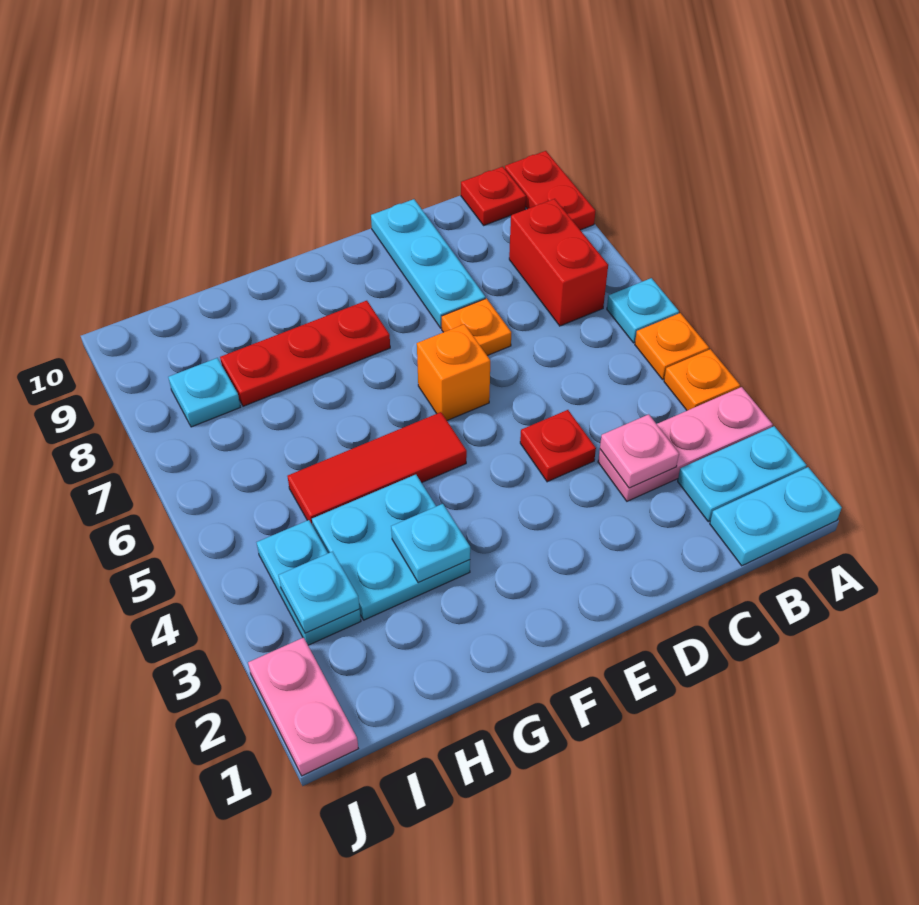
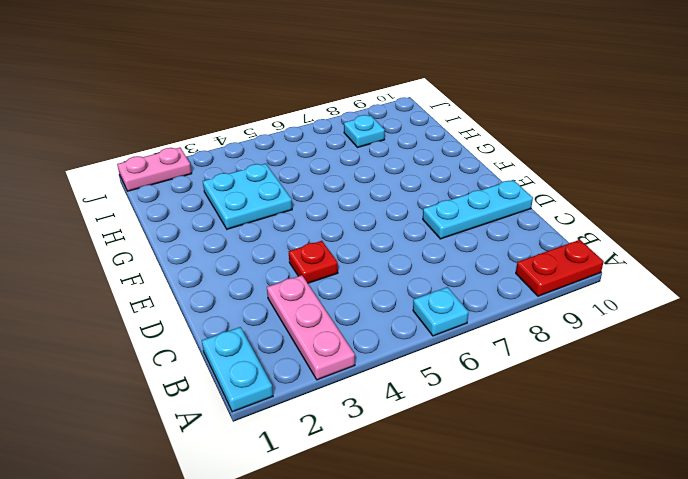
none -> cyan plate A2:B2 level 1
none -> orange plate A4 level 1
none -> orange plate A5 level 1

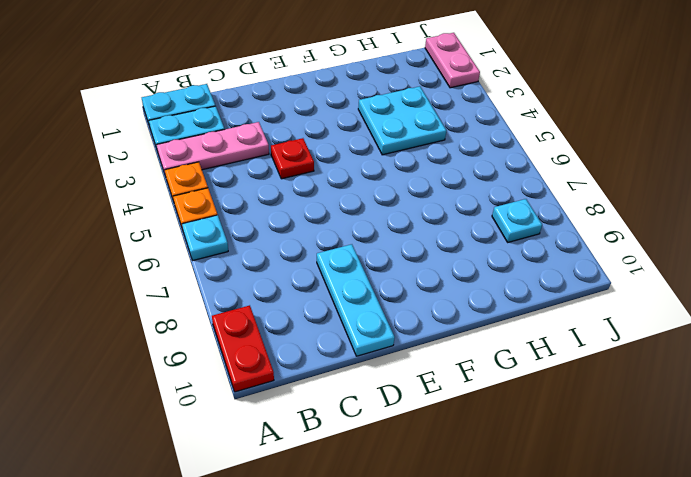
none -> red brick B7:B8 level 1
none -> red plate B10 level 1
none -> orange plate D7 level 1

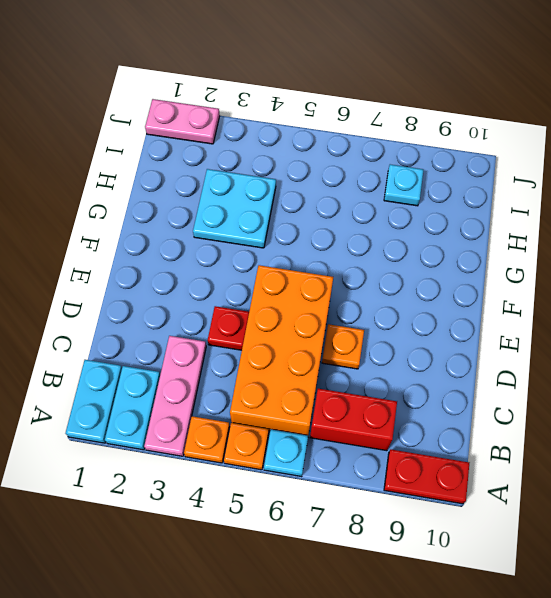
orange brick B5:E6 level 1 -> orange brick E6 level 1
none -> red plate B10 level 1
none -> cyan plate D8:D10 level 1
none -> red tile F5:H5 level 1

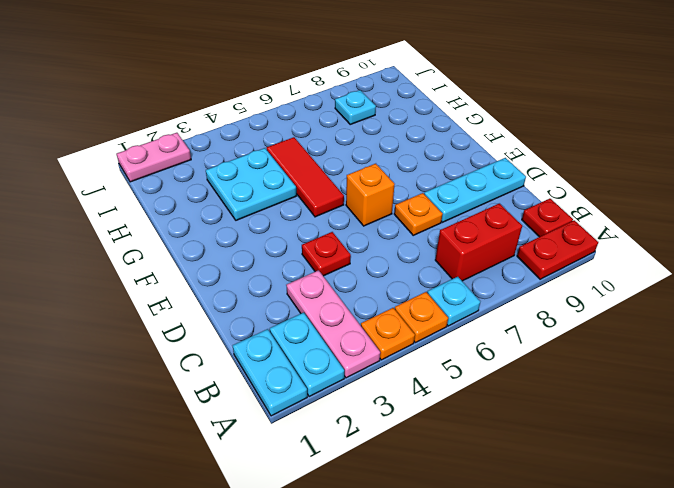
none -> red plate F8:H8 level 1
none -> cyan plate I3:I4 level 1
none -> pink plate C3 level 2

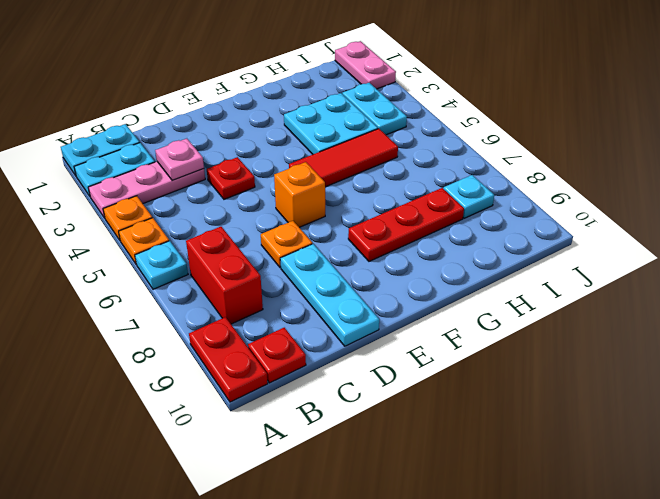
none -> cyan plate G3 level 2
none -> cyan plate I3 level 2

